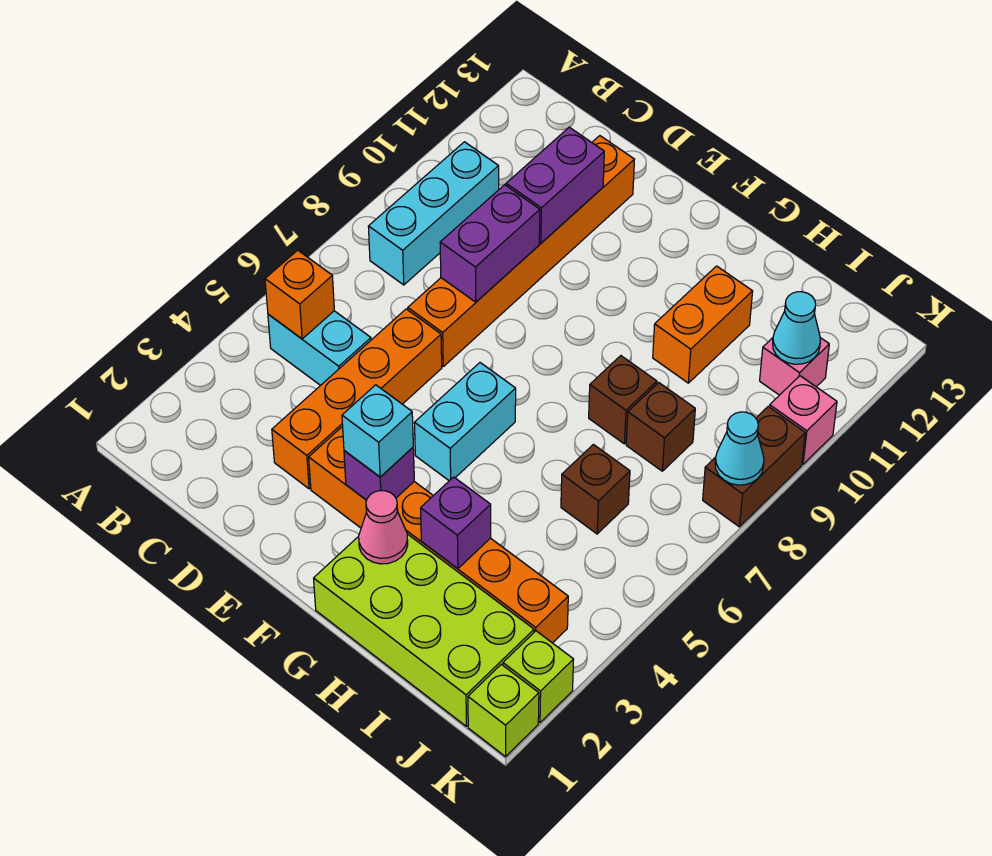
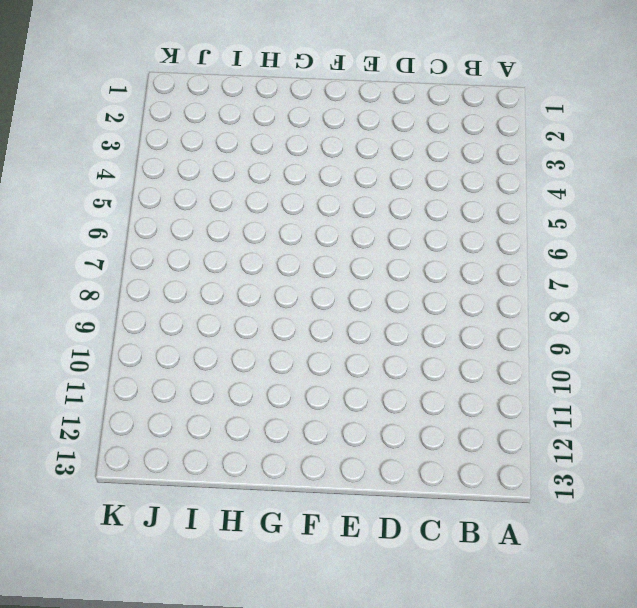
none -> cyan brick B5:C5 level 1
none -> cyan brick B8:B10 level 1
none -> orange brick D3:D6 level 1

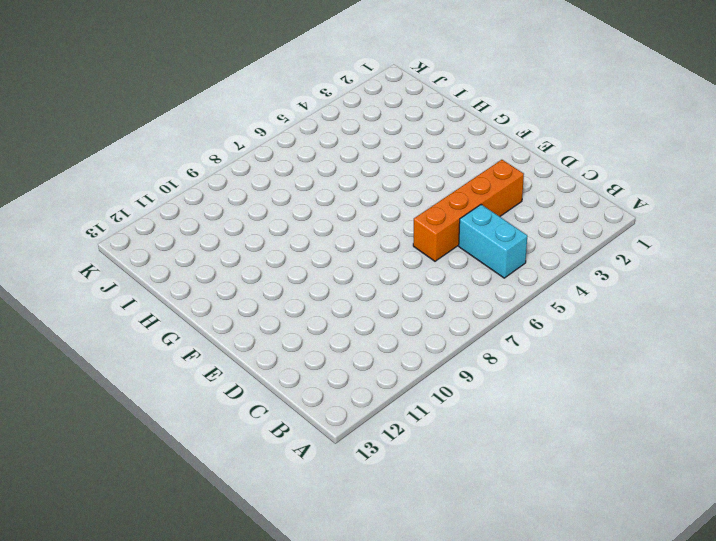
none -> cyan brick B8:B10 level 1
none -> orange brick D7:D12 level 1
none -> orange brick E3:J3 level 1

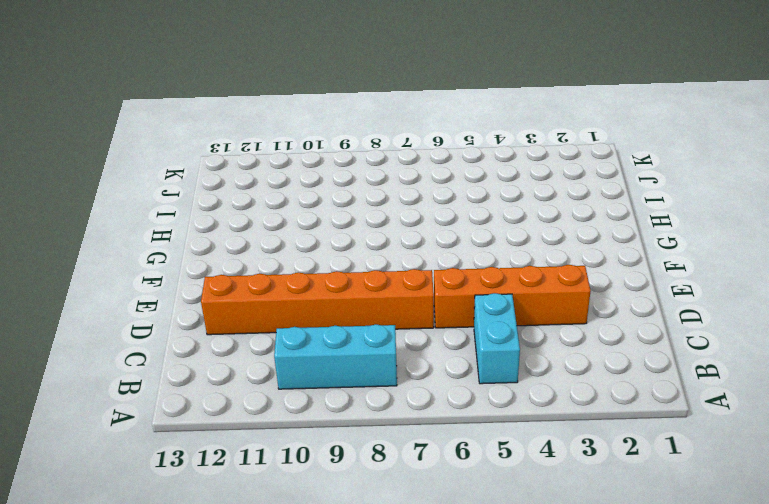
none -> orange brick E3:J3 level 1
none -> cyan brick F5:F6 level 1
none -> lime brick G1:J2 level 1

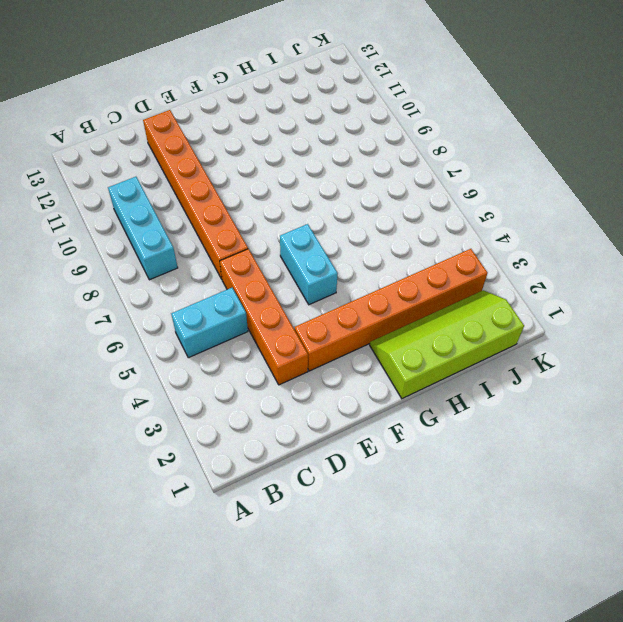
lime slope G1:J2 level 1 top 1 -> lime brick G1:J2 level 1
none -> brown brick H8 level 1
none -> orange brick H10:H11 level 1
none -> brown brick I6 level 1

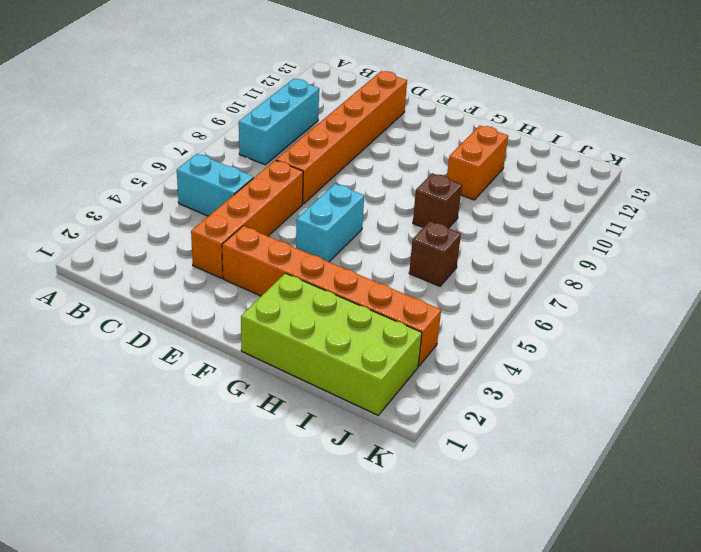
none -> brown brick I8 level 1
none -> pink brick J11 level 1
none -> lime brick K1 level 1

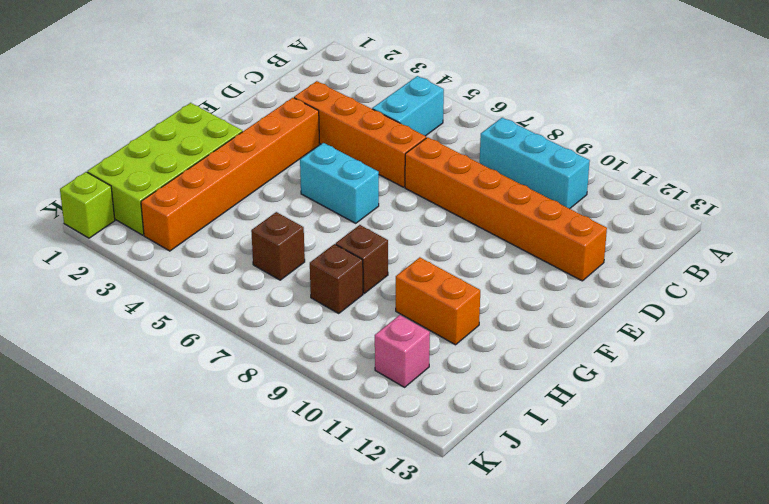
none -> lime brick K2 level 1
none -> brown brick K8:K9 level 1
none -> pink brick K10 level 1

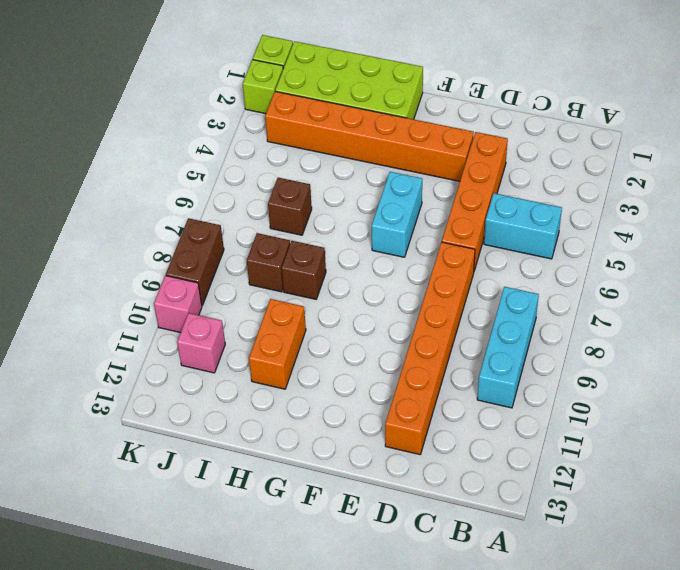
none -> orange brick B5 level 2
none -> purple brick D8:D9 level 2
none -> purple brick D10:D11 level 2

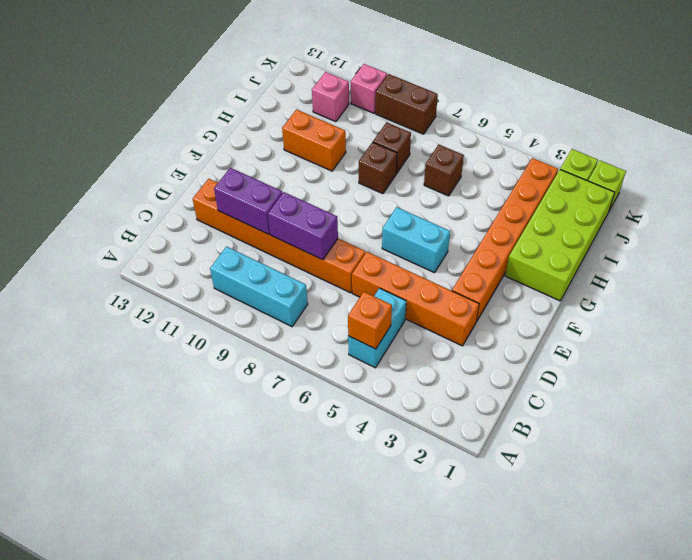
none -> purple brick F3 level 2
none -> pink cone G2 level 2
none -> purple brick H3 level 2

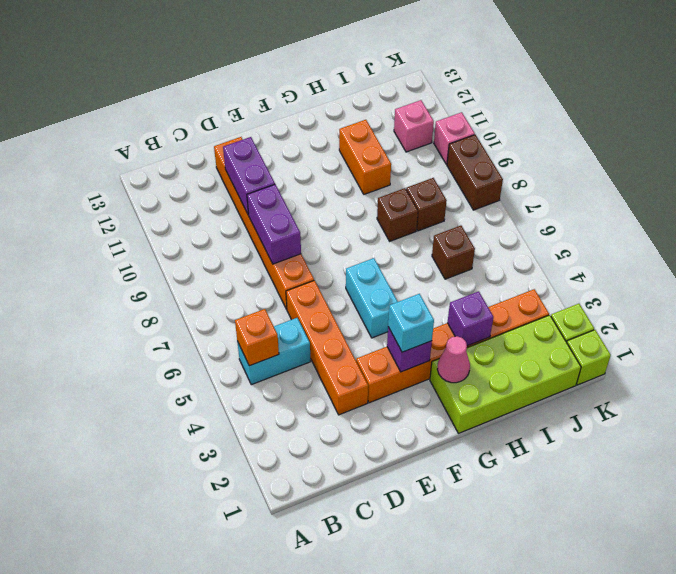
none -> cyan brick B8:B10 level 1
none -> cyan cone J11 level 2
none -> cyan cone K8 level 2

